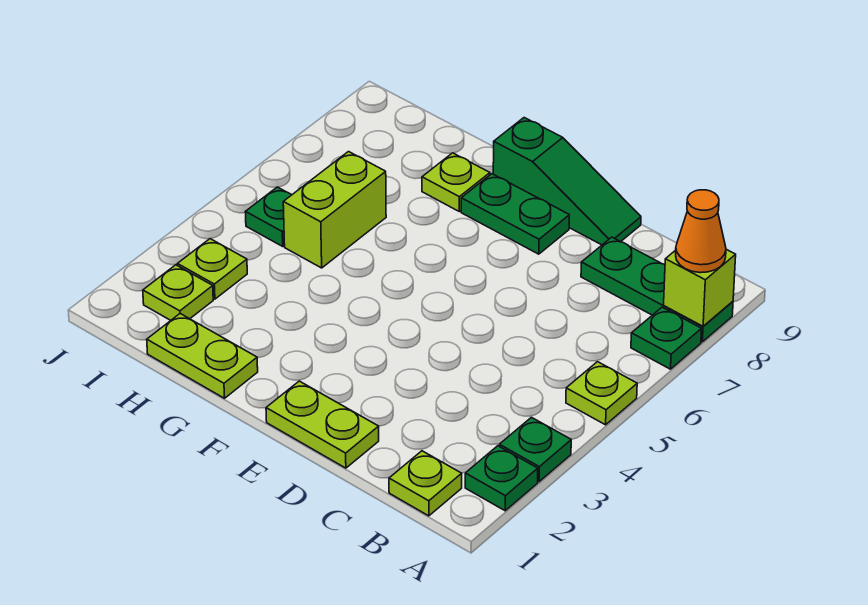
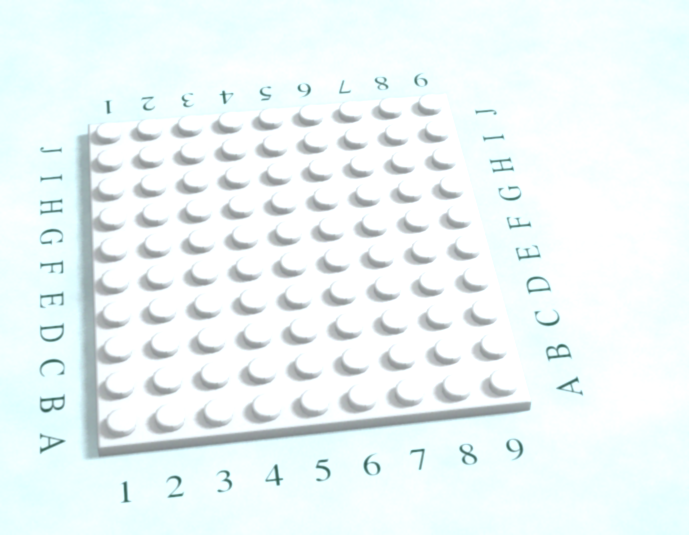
none -> green plate A2 level 1
none -> green plate A3 level 1
none -> lime plate A5 level 1

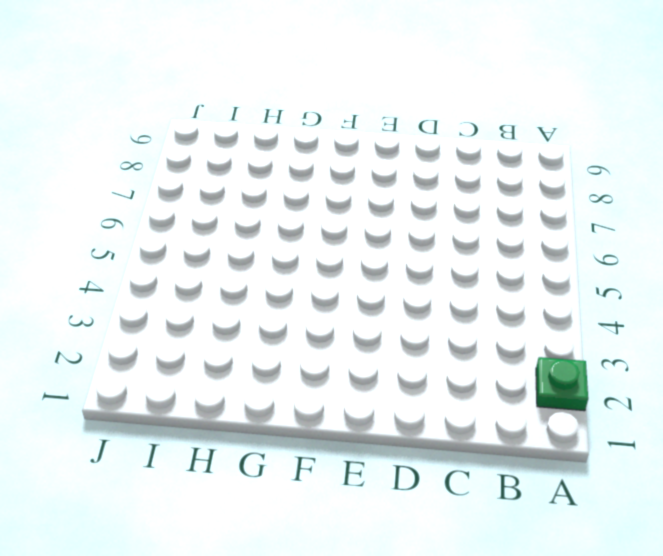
none -> green plate A3 level 1
none -> lime plate A5 level 1
none -> green plate A7 level 1

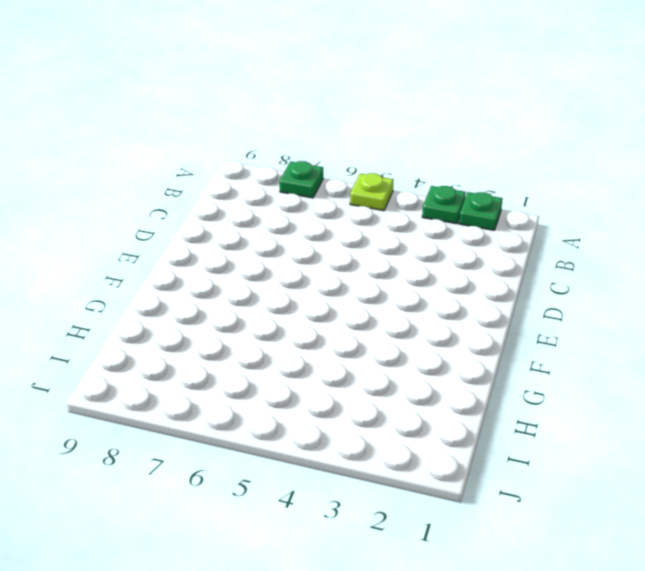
none -> green plate A8:C8 level 1
none -> lime plate B1 level 1
none -> lime plate D1:E1 level 1

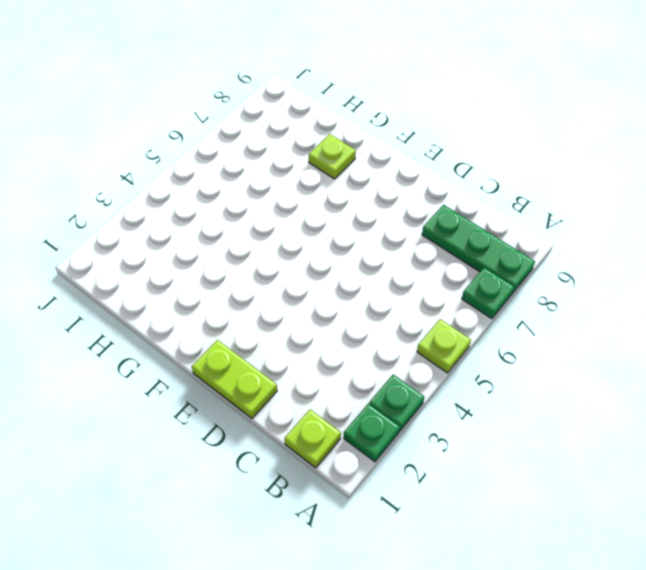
none -> green slope D9:F9 level 1 top F
none -> green plate E8:F8 level 1
none -> lime plate G1:H1 level 1

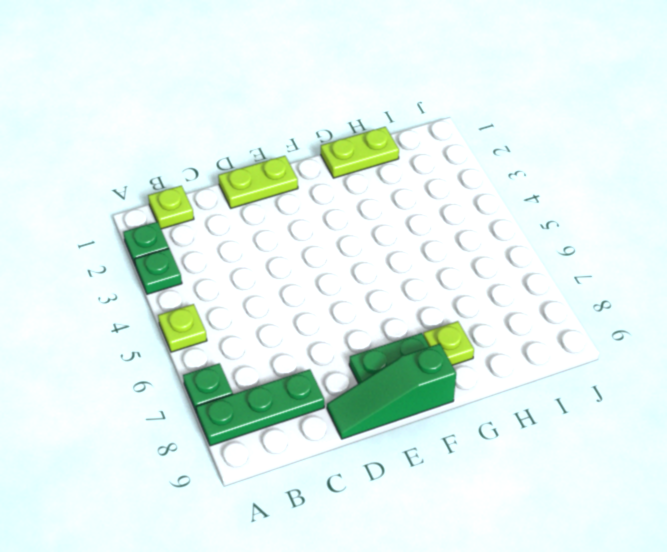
none -> lime brick H5:H6 level 1
none -> lime plate I2 level 1
none -> lime plate I3 level 1

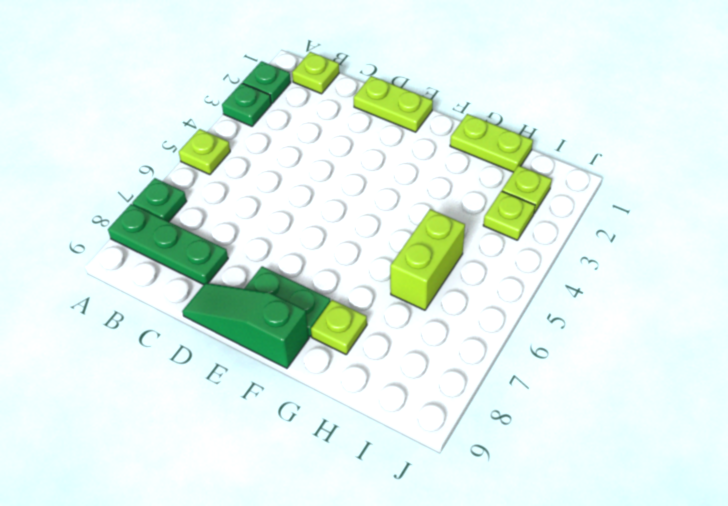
none -> green plate I5 level 1
none -> lime brick A8 level 2
none -> orange cone A8 level 3

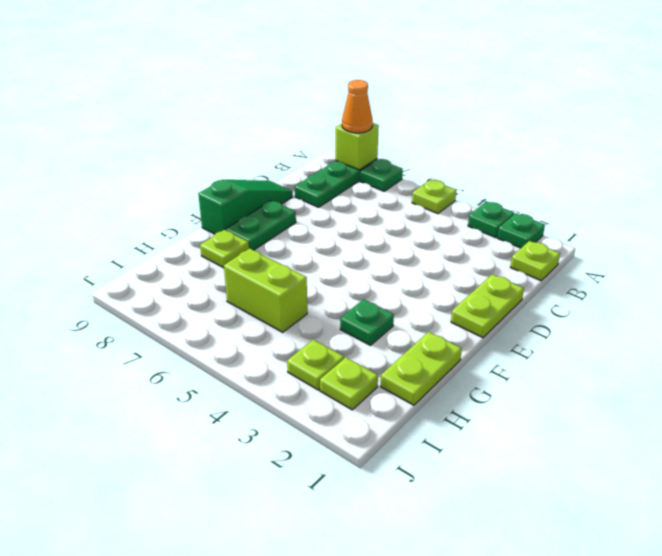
green plate G3 level 1 -> green plate I5 level 1

